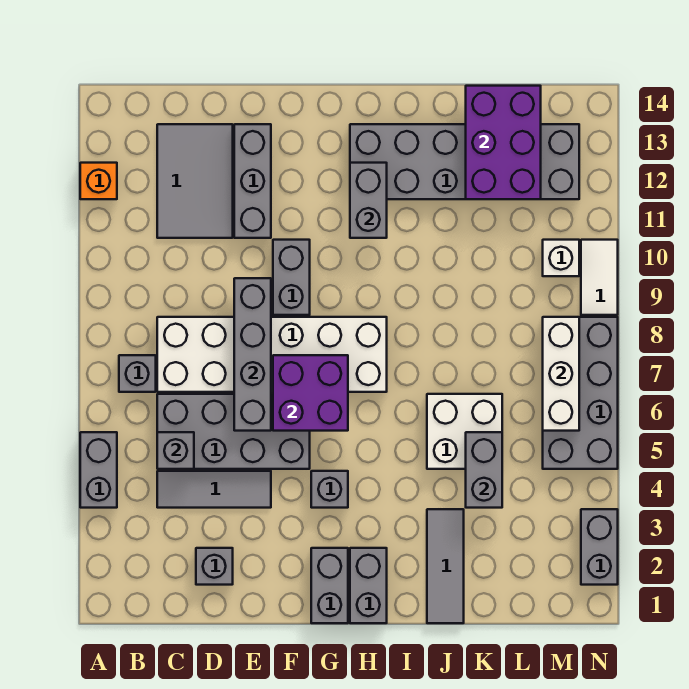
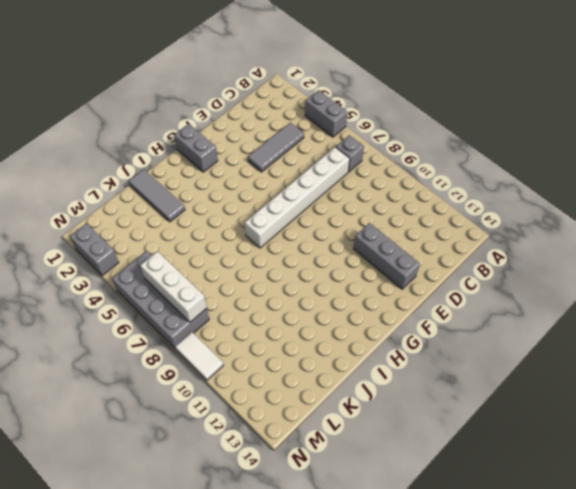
white brick C7:H7 level 1 -> white brick C7:H8 level 1
none -> orange brick A12 level 1
none -> grey brick C5:F6 level 1
none -> grey tile C11:D13 level 1

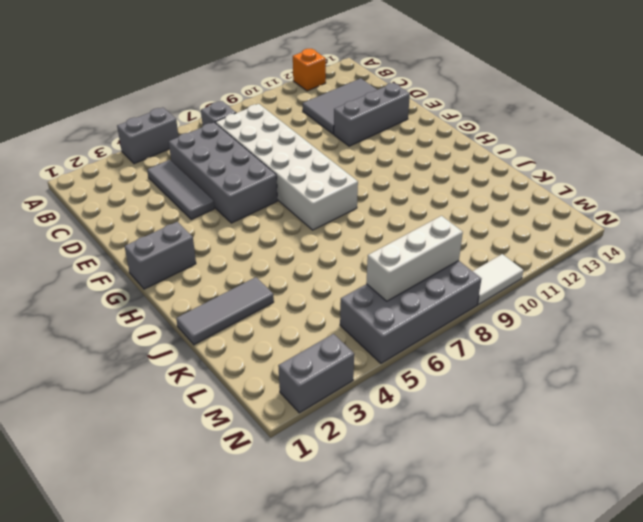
none -> grey brick D2 level 1
none -> grey brick F9:F10 level 1
none -> grey brick G4 level 1

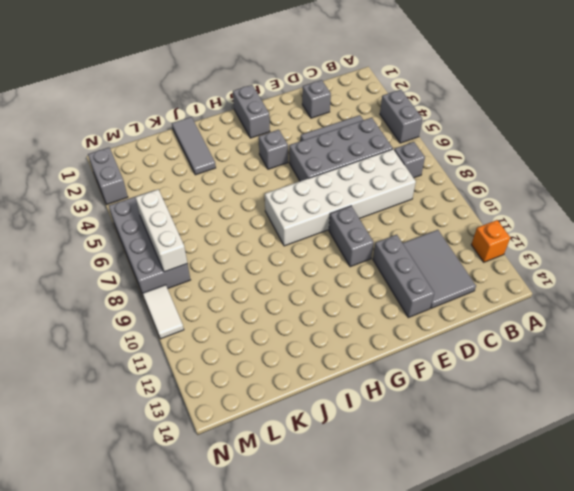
none -> grey brick H1:H2 level 1
none -> grey brick H12:M13 level 1
none -> white brick J5:K6 level 1

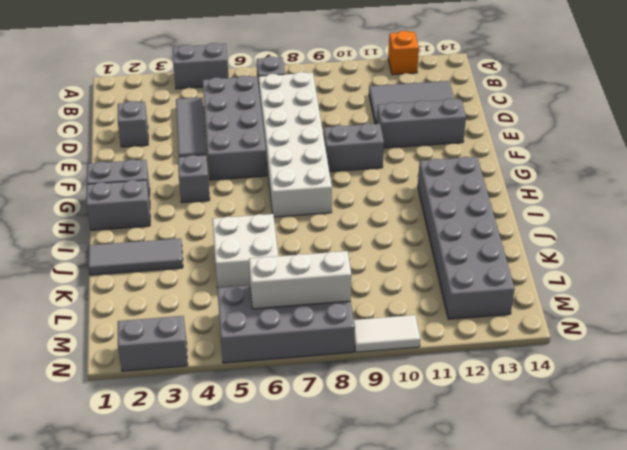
none -> white brick M10 level 1
none -> grey brick C5 level 2
none -> grey brick E6:E9 level 2

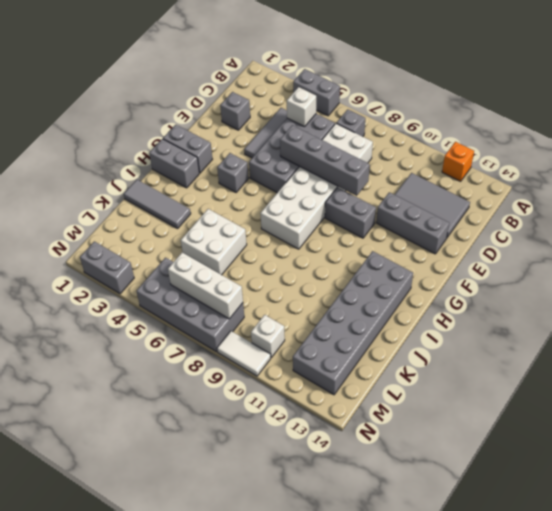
white brick C5 level 2 -> grey brick C5 level 2
none -> purple brick F6:G7 level 2
none -> grey brick H11:H12 level 2
none -> grey brick K4:K5 level 2

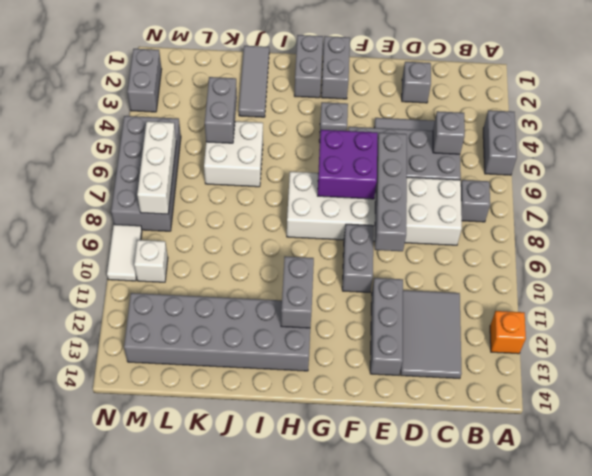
none -> purple brick K12:L14 level 2

